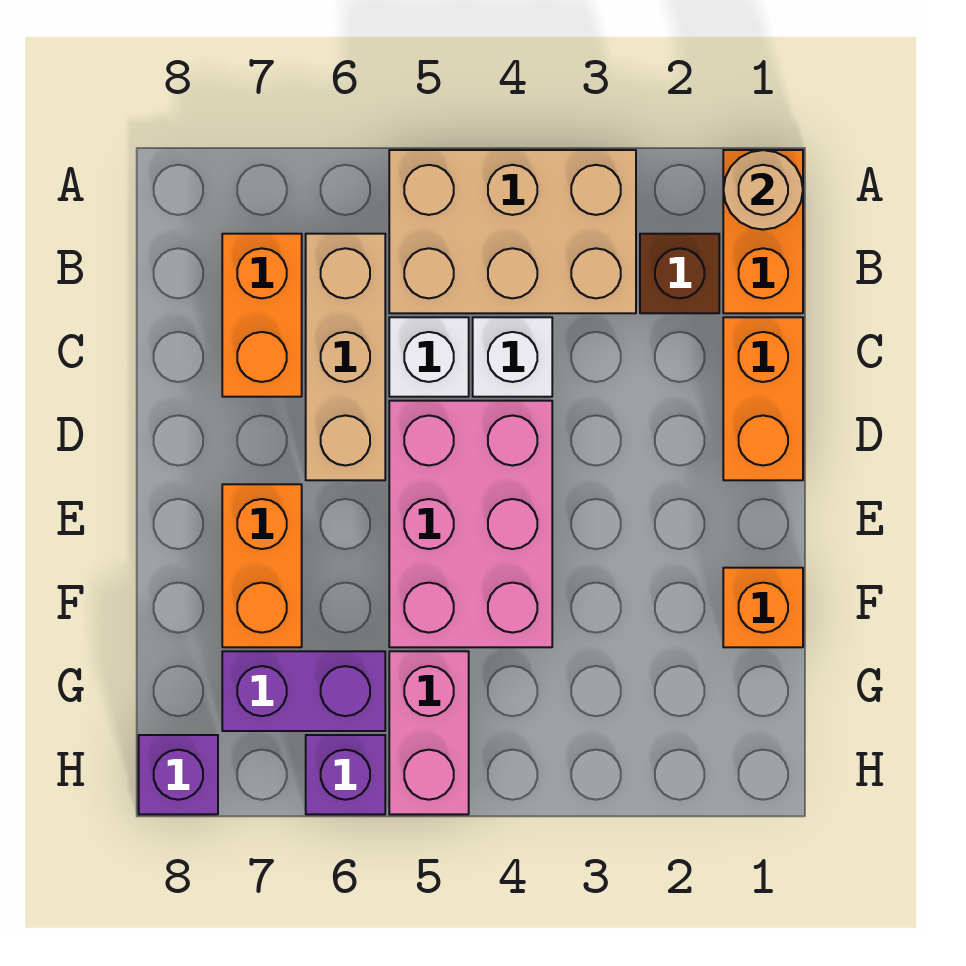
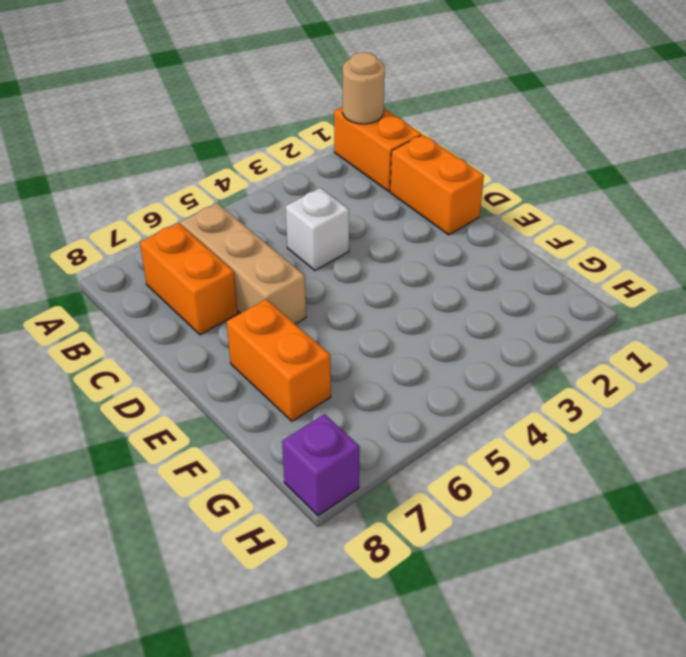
none -> tan brick A3:B5 level 1
none -> brown brick B2 level 1
none -> white brick C5 level 1

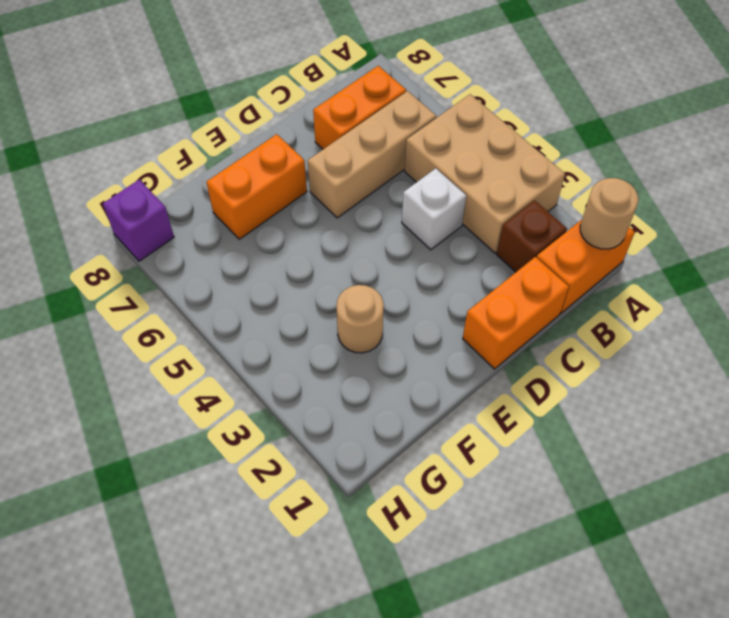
tan round brick F3 level 1 -> none
none -> white brick C5 level 1
none -> pink brick D4:F5 level 1
none -> orange brick F1 level 1

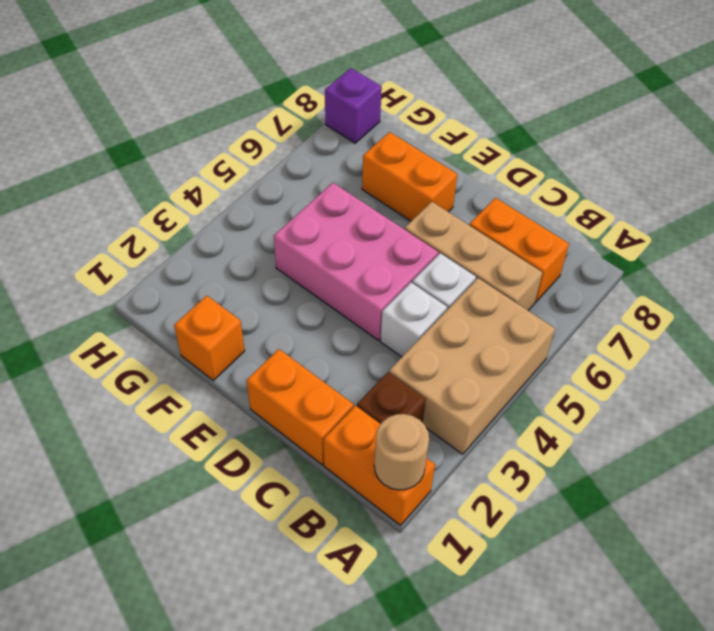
none -> pink brick G5:H5 level 1
none -> purple brick G6:G7 level 1
none -> purple brick H6 level 1

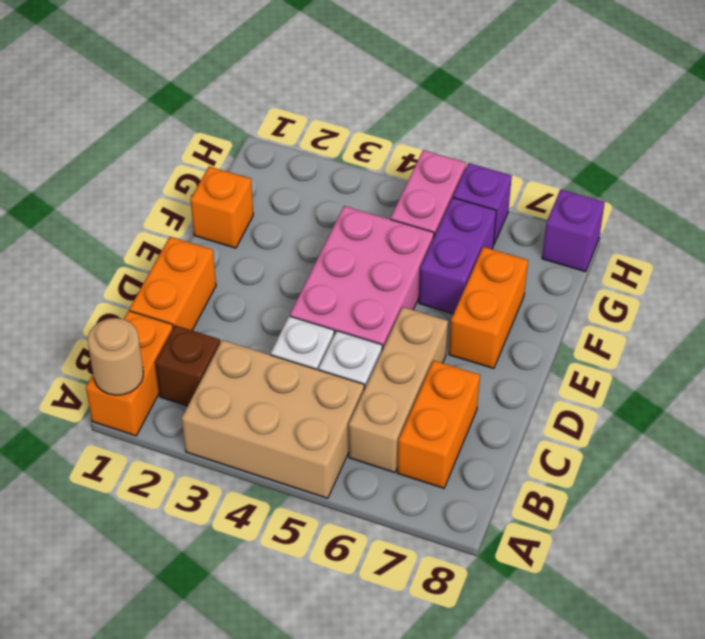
purple brick F6:G6 level 1 -> purple brick G6:G7 level 1

